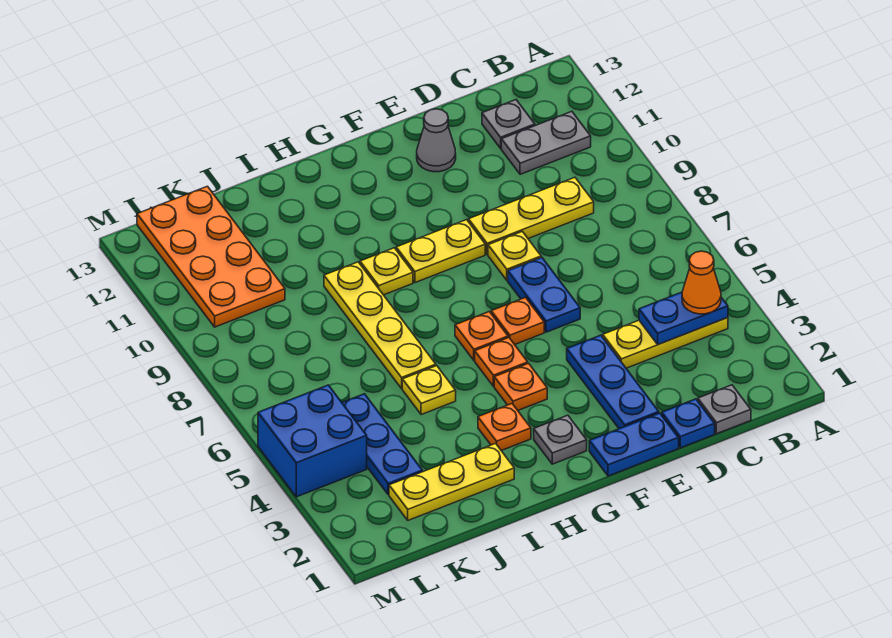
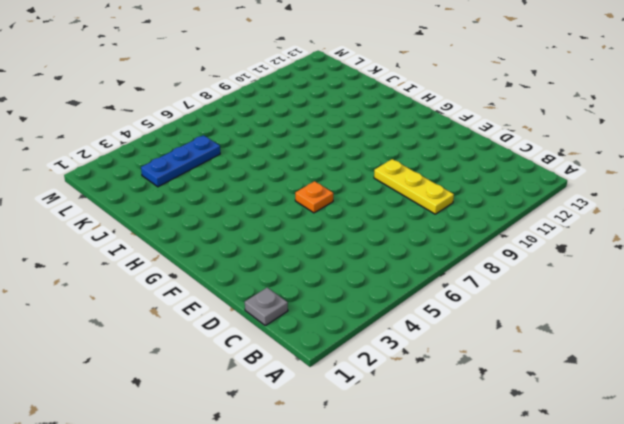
none -> yellow plate B4:D4 level 1
none -> grey plate B11:C11 level 1
none -> grey plate C12 level 1

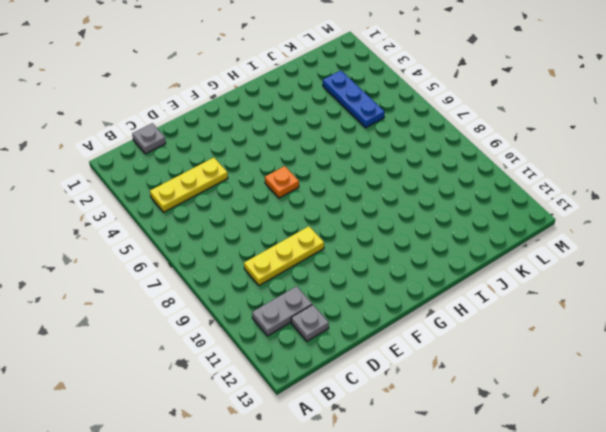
none -> blue plate D1 level 1
none -> blue plate E1:F1 level 1
none -> blue plate E2:E4 level 1

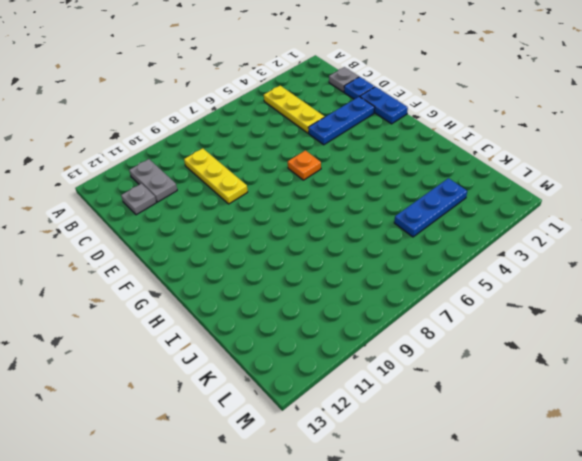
none -> blue plate E6:E7 level 1
none -> yellow plate E8 level 1
none -> grey cone E12 level 1

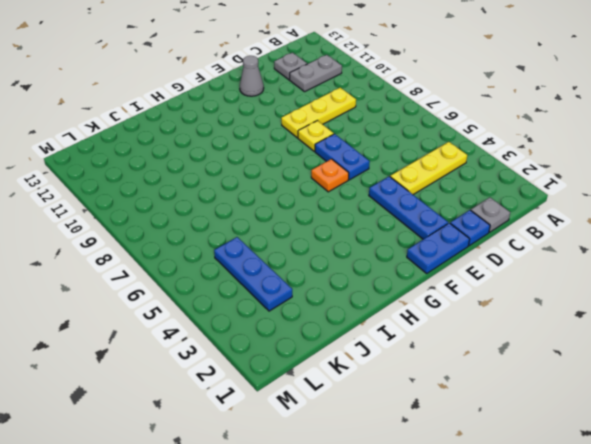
none -> yellow plate F9:G9 level 1
none -> grey plate G2 level 1
none -> orange plate G4 level 1

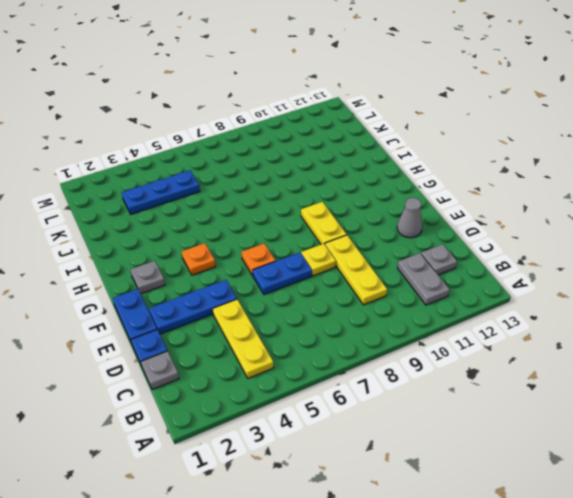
none -> orange plate G5 level 1
none -> orange plate G6 level 1
none -> orange plate H3 level 1

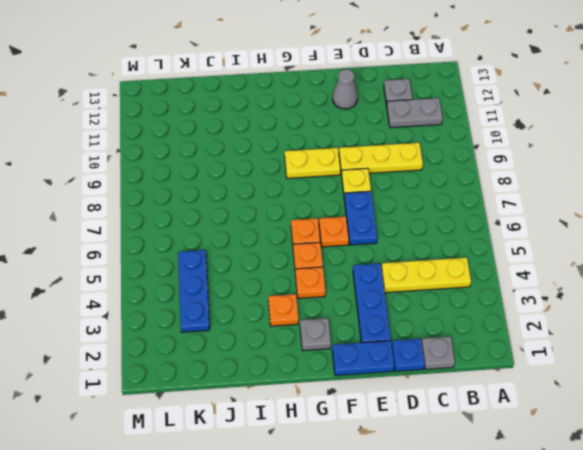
none -> yellow plate H9 level 1
none -> yellow plate I2:K2 level 1
none -> yellow plate I5 level 1

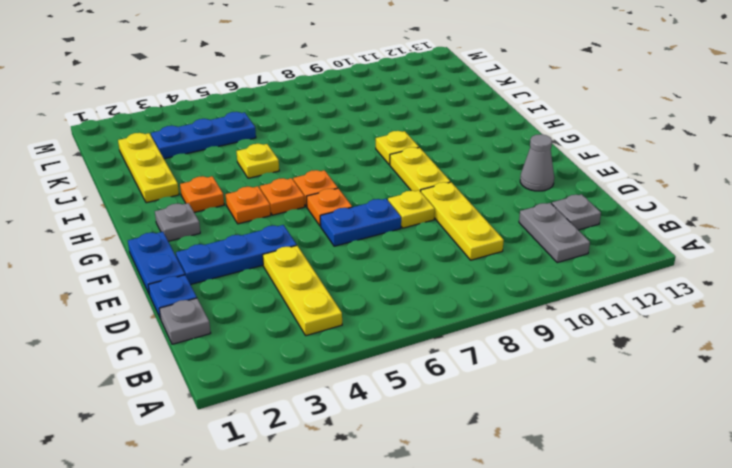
none -> yellow plate I6:I9 level 1
none -> orange plate K10:L13 level 1
none -> blue brick L4:M5 level 1

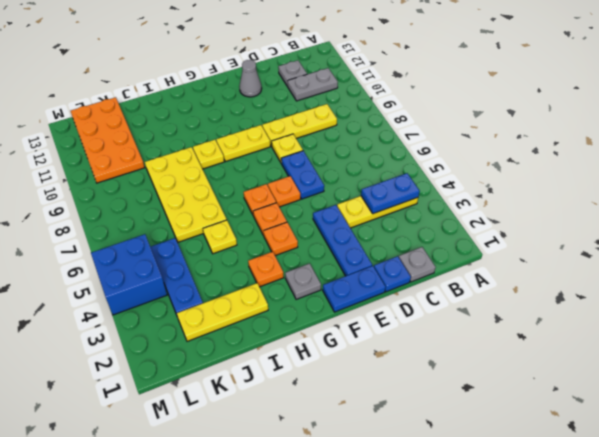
yellow plate I6:J9 level 1 -> yellow plate I6:I9 level 1
none -> orange cone B4 level 3

